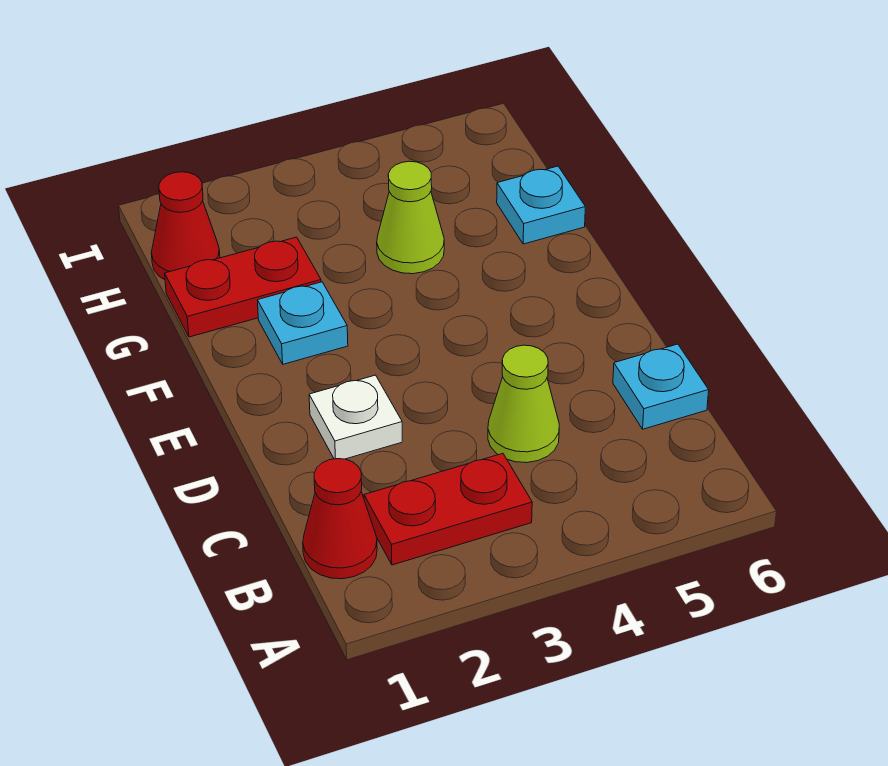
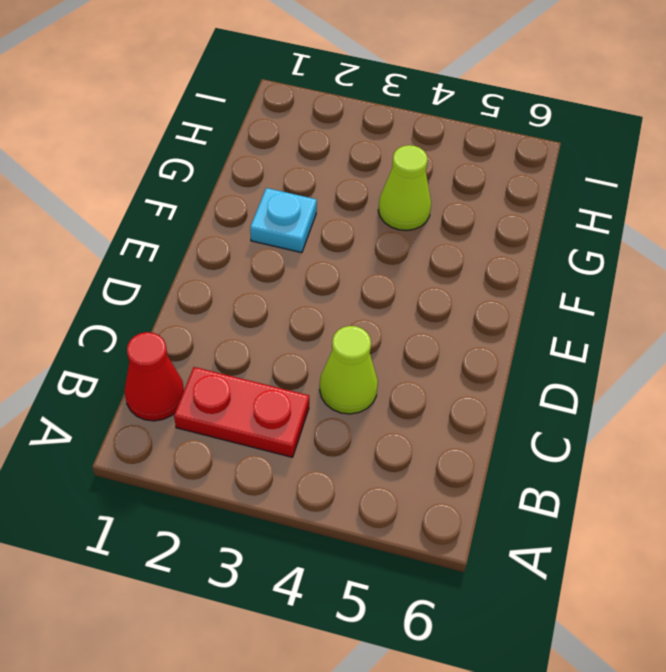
none -> cyan plate C6 level 1
none -> white plate D2 level 1

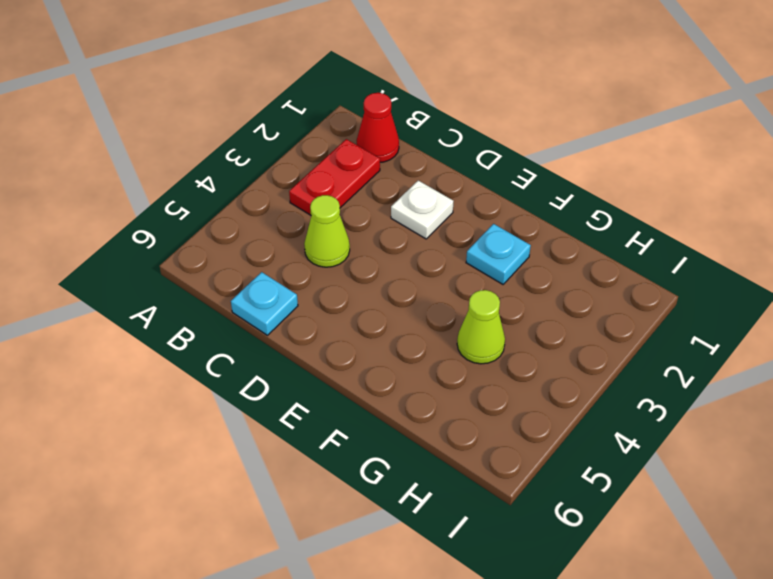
none -> red plate G1:G2 level 1
none -> cyan plate G6 level 1

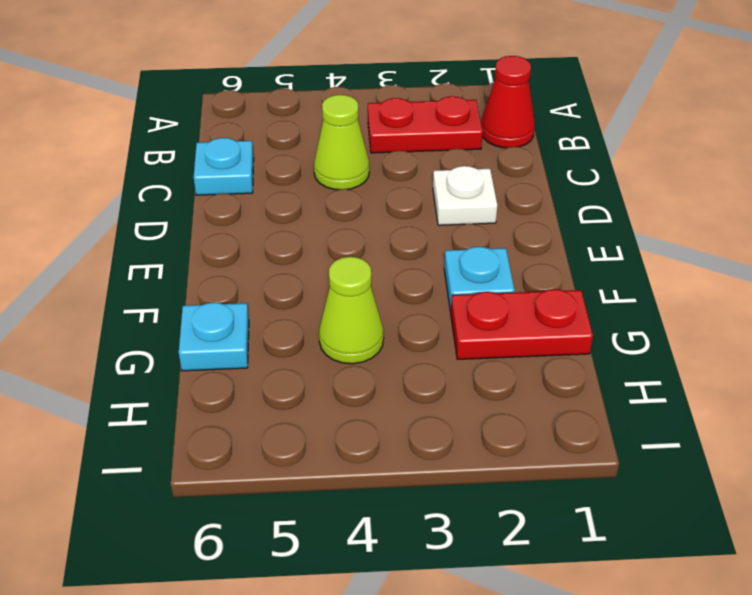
none -> red cone H1 level 1

